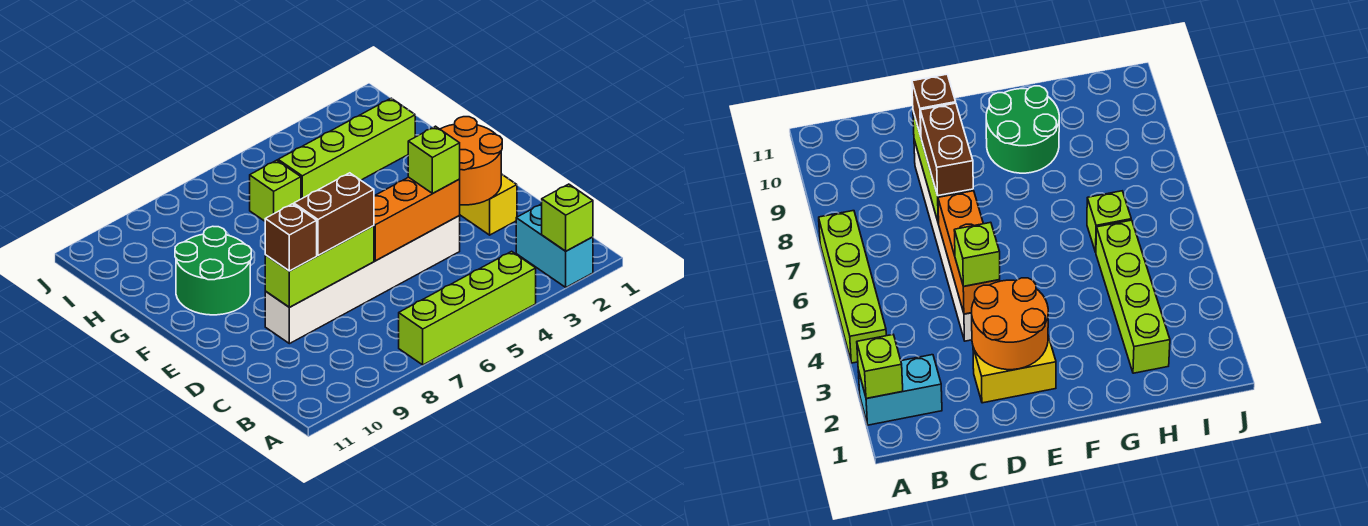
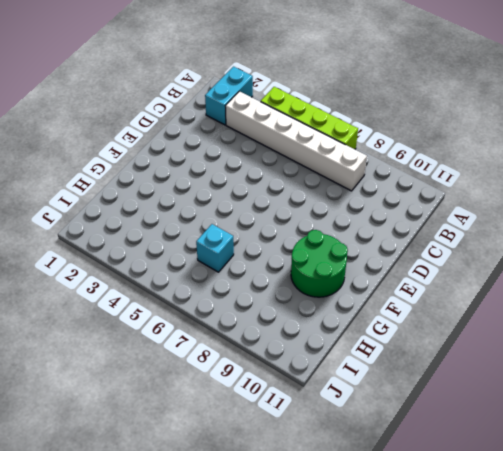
white brick B3:B8 level 1 -> white brick D4:D9 level 1
cyan brick H6 level 1 -> lime brick H6 level 1
none -> yellow brick D2:E2 level 1
none -> lime brick H2:H5 level 1
none -> lime brick A2 level 2

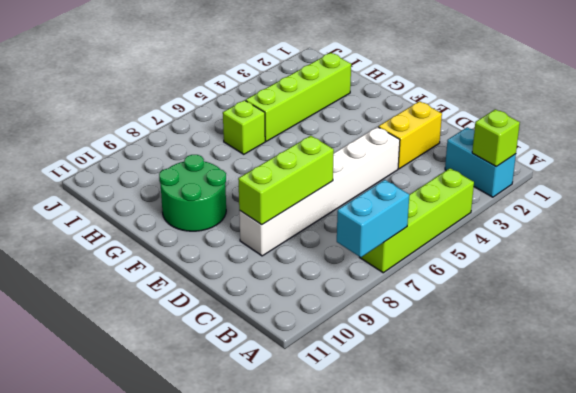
cyan brick A7:A8 level 2 -> none
yellow brick D2:D3 level 1 -> yellow brick D2:E2 level 1
none -> orange round brick D2:E3 level 2
none -> orange brick D4:D6 level 2
none -> lime brick D4 level 3

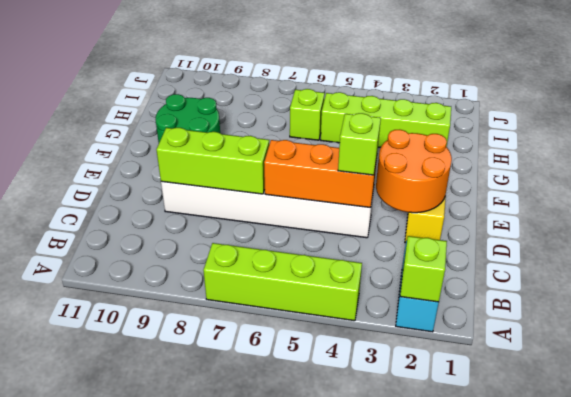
none -> brown brick D7:D8 level 3
none -> brown brick D9 level 3

